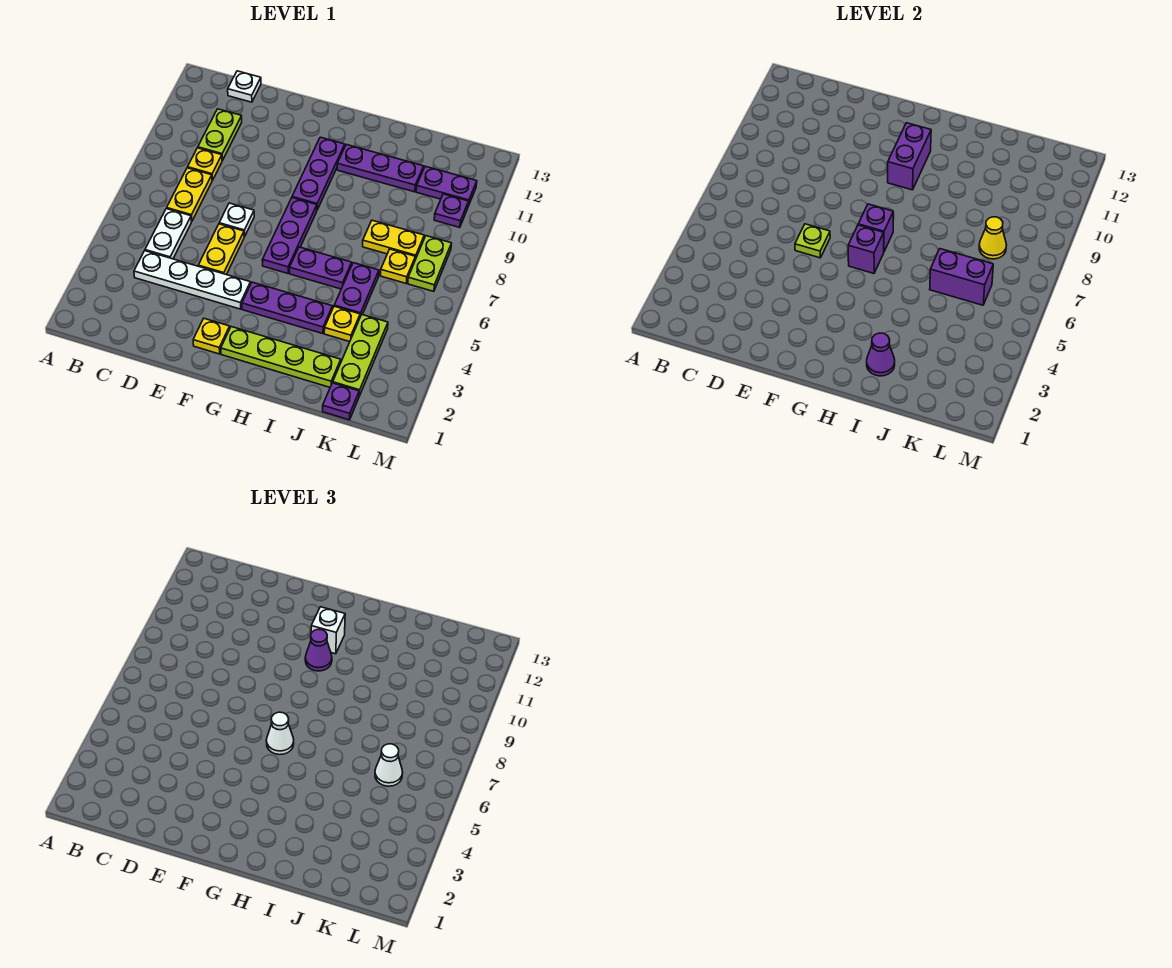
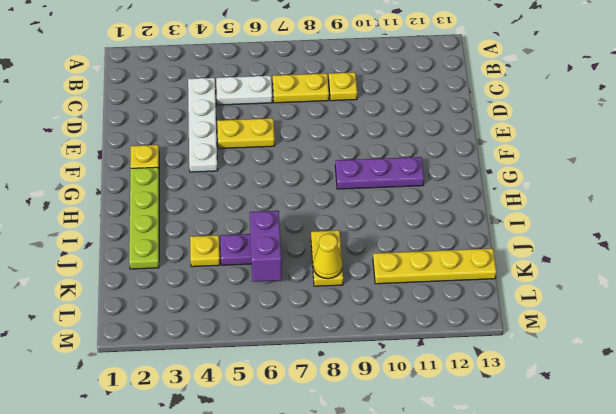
yellow plate K10:K13 level 1 -> purple plate K11:L11 level 1
none -> lime plate C10:C11 level 1
none -> white plate C13 level 1
none -> white plate E7 level 1
none -> purple plate G4:I4 level 1

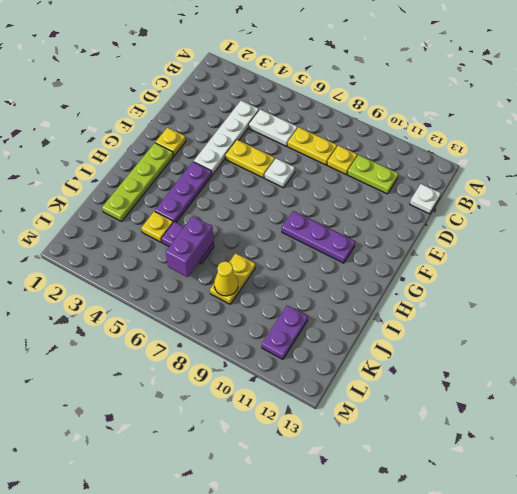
none -> purple plate G6:G8 level 1
none -> purple plate H6:I6 level 1
none -> purple plate H11:J11 level 1
none -> purple plate K1 level 1

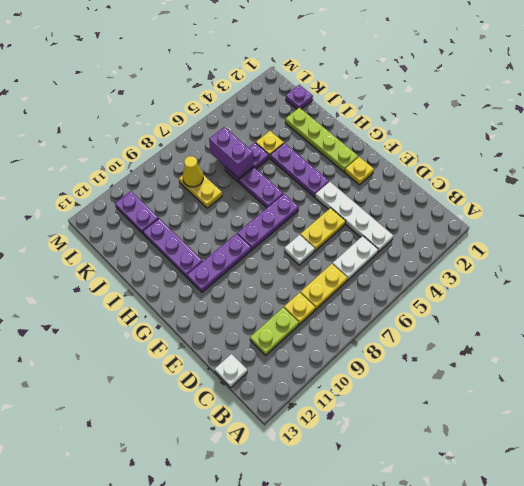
none -> lime plate K2:K4 level 1
none -> yellow plate K7 level 1
none -> lime plate L7:L8 level 1
none -> purple plate L10 level 1

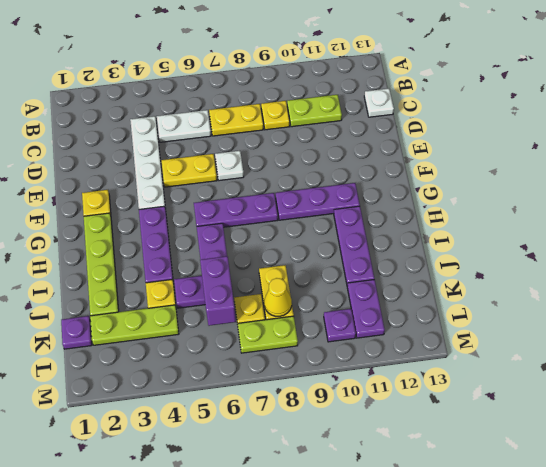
none -> lime plate E6 level 2
none -> purple brick G6 level 2
none -> purple brick G7 level 2
none -> purple brick G10:G11 level 2

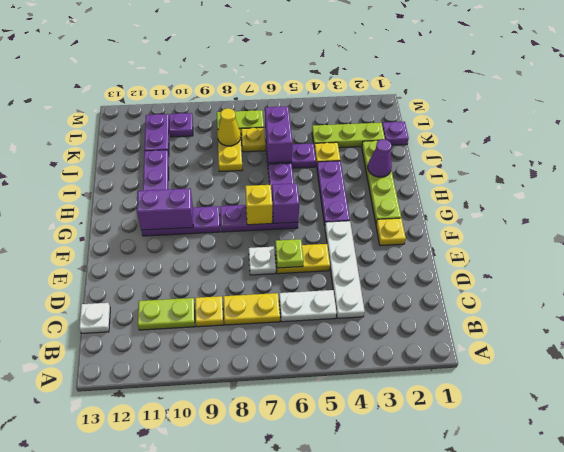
yellow brick G7 level 2 -> purple brick G7 level 2
none -> white cone G6 level 3
none -> purple cone G10 level 3
none -> white brick G11 level 3
none -> white cone K6 level 3

